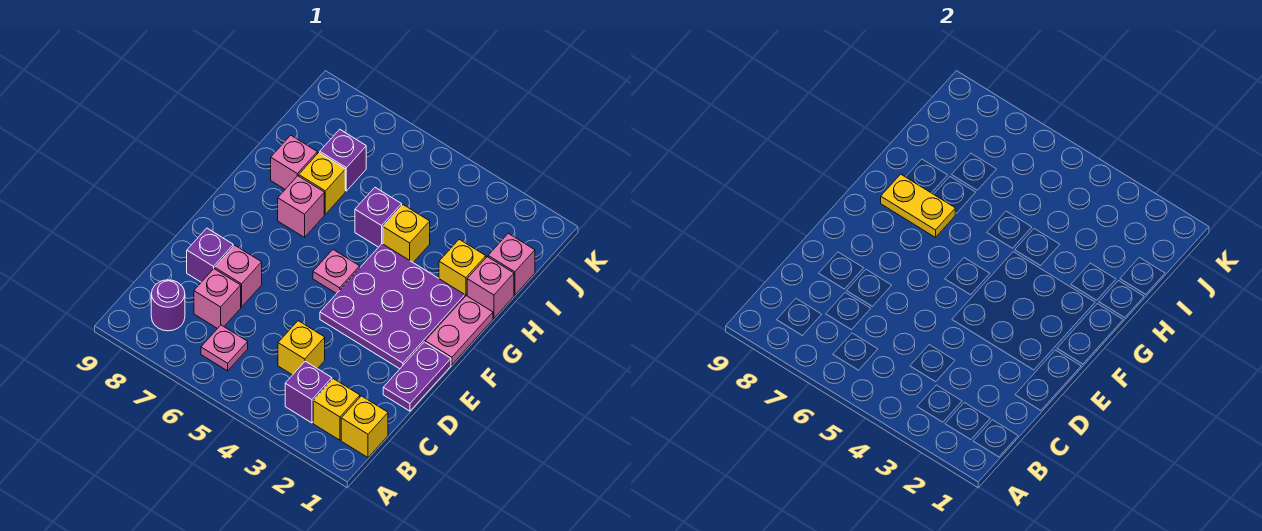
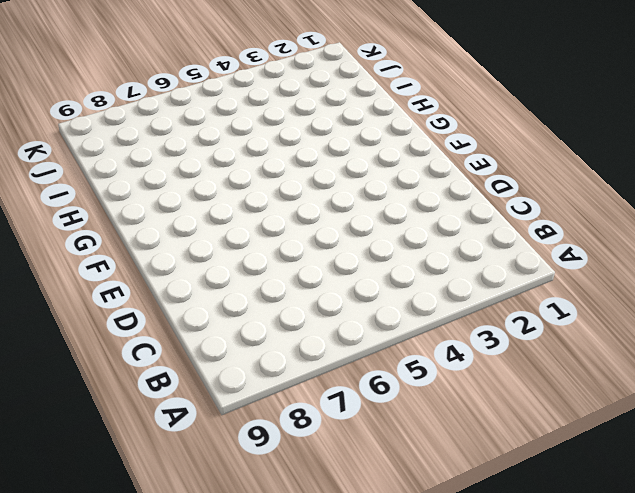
none -> yellow brick B1 level 1
none -> yellow brick B2 level 1
none -> purple brick B3 level 1

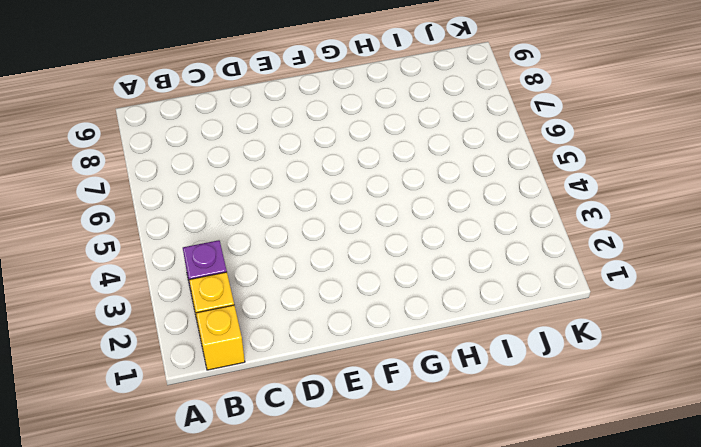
none -> pink plate B6 level 1
none -> purple round brick B8 level 1
none -> yellow brick C4 level 1

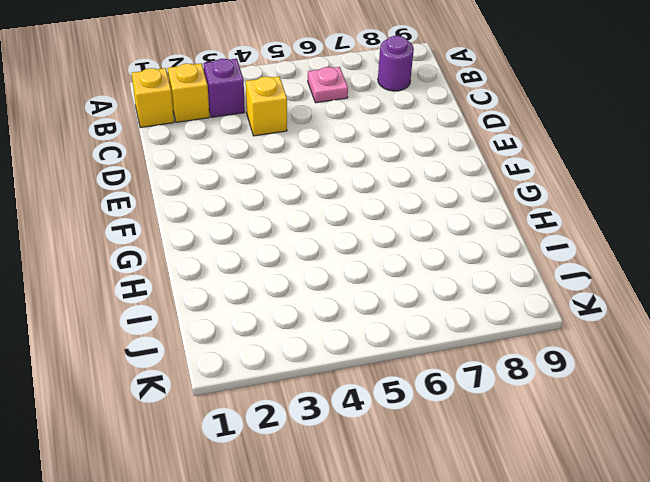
none -> pink brick C7 level 1
none -> purple plate D1:E1 level 1
none -> pink brick D7 level 1

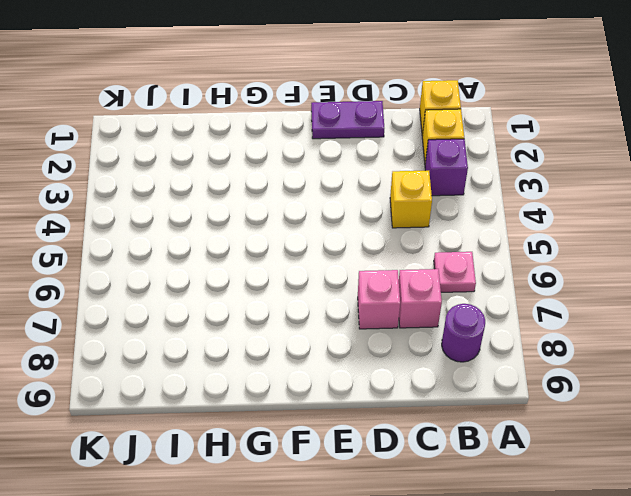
none -> purple brick D8 level 1
none -> purple plate E2:G4 level 1
none -> pink plate F1:G1 level 1

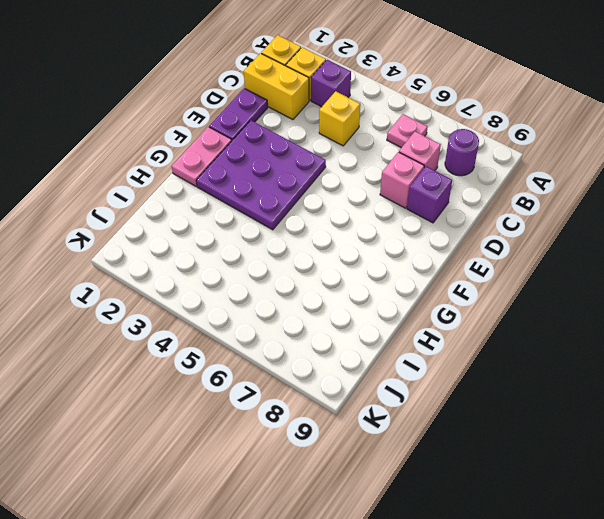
yellow brick C1:C2 level 1 -> none
none -> pink plate F5 level 1
none -> pink brick G7 level 1
none -> pink brick H1 level 1

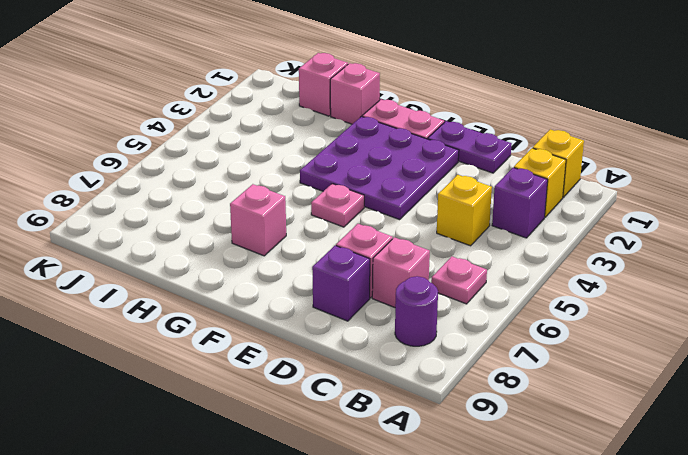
none -> yellow brick H2 level 1
none -> yellow brick H4 level 1
none -> purple brick H5 level 1

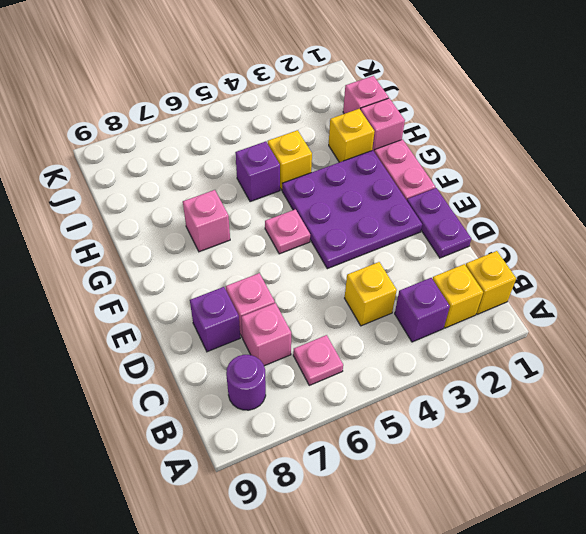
none -> yellow brick H7 level 1
none -> pink brick H8 level 1
none -> purple brick I7 level 1

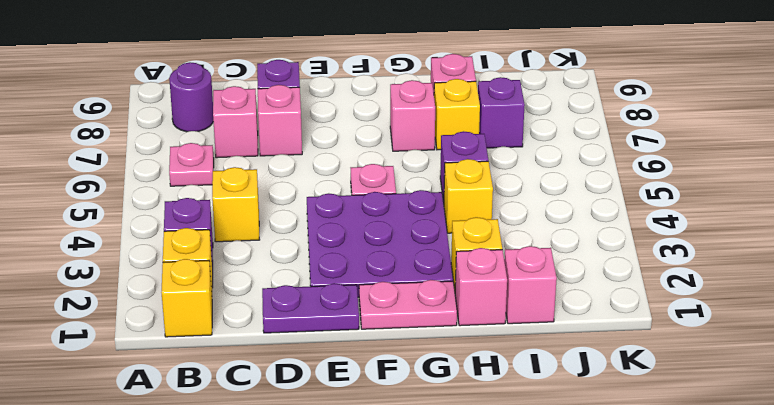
none -> yellow plate G7:G8 level 2

